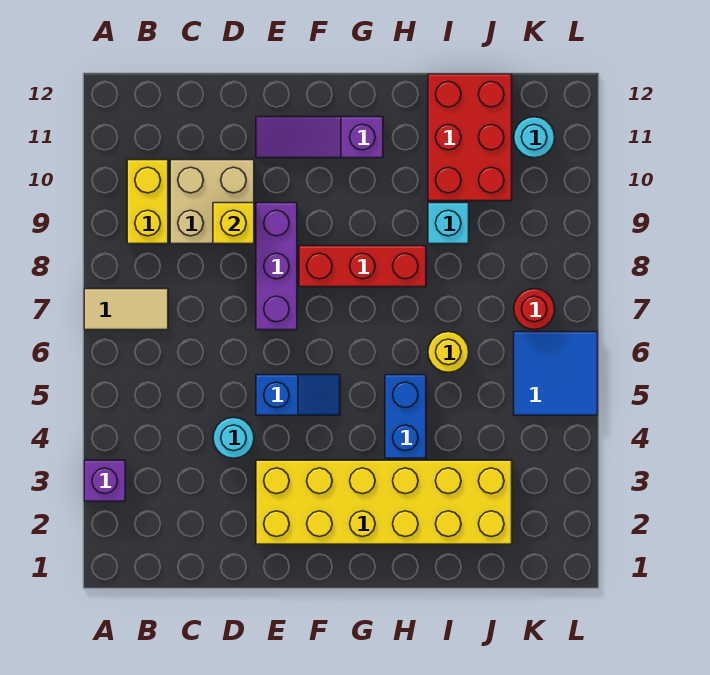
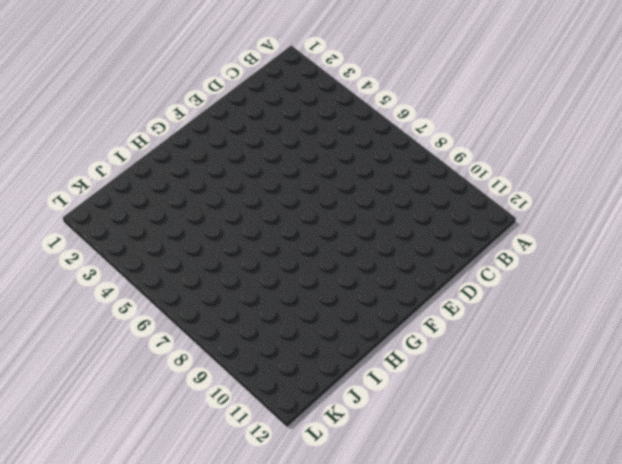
none -> purple brick A3 level 1
none -> tan tile A7:B7 level 1
none -> yellow brick B9:B10 level 1

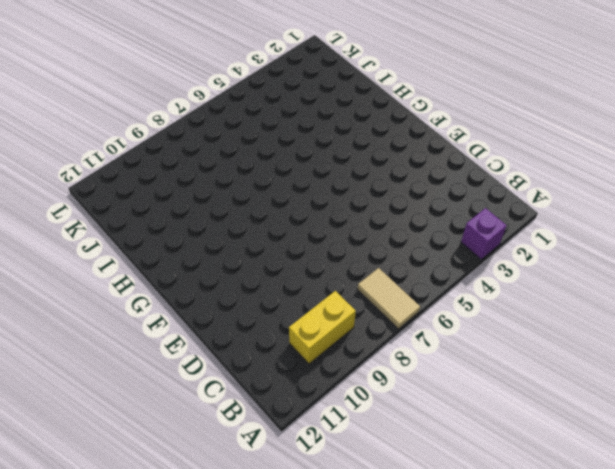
none -> tan brick C9:D10 level 1
none -> cyan round brick D4 level 1
none -> yellow brick E2:J3 level 1

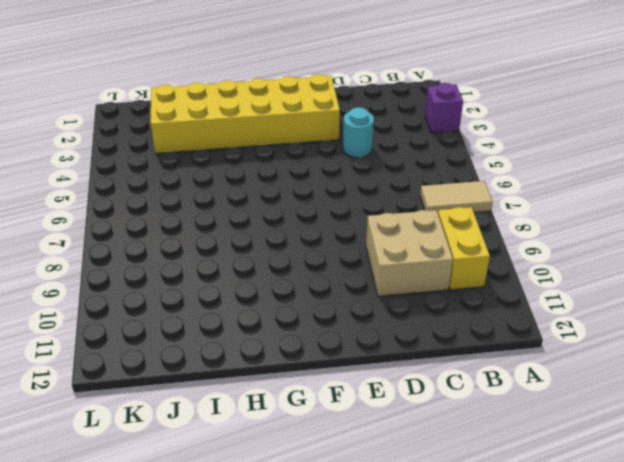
none -> blue slope E5:F5 level 1 top E
none -> purple brick E7:E9 level 1
none -> purple slope E11:G11 level 1 top G

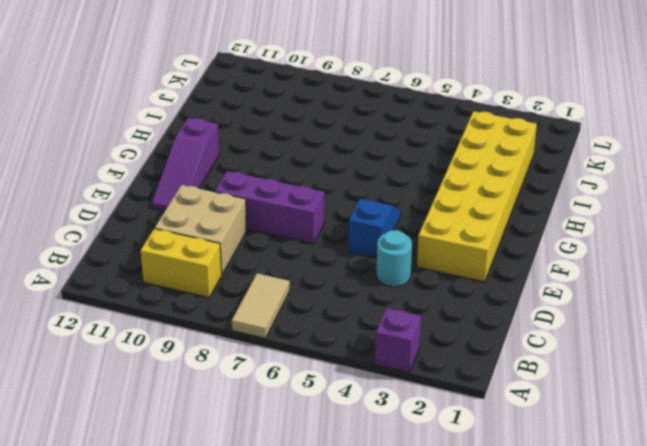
none -> red brick F8:H8 level 1
none -> blue brick H4:H5 level 1
none -> yellow round brick I6 level 1

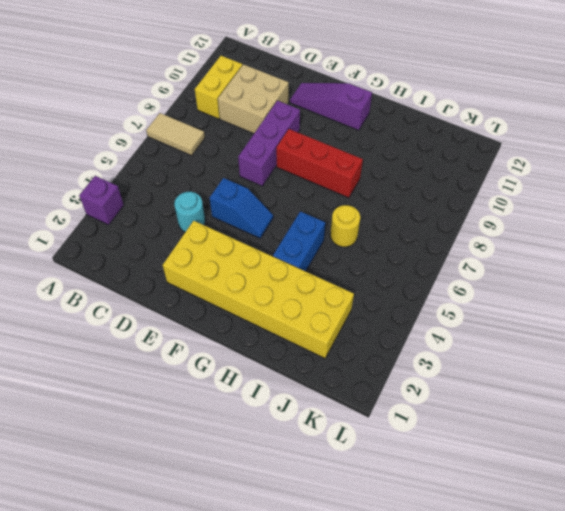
none -> cyan brick I9 level 1
none -> red brick I10:J12 level 1
none -> blue tile K5:L6 level 1

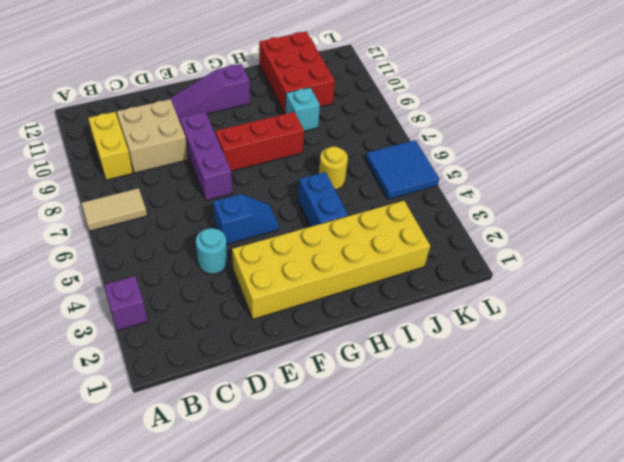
none -> red round brick K7 level 1
none -> cyan round brick K11 level 1
none -> yellow brick D9 level 2

